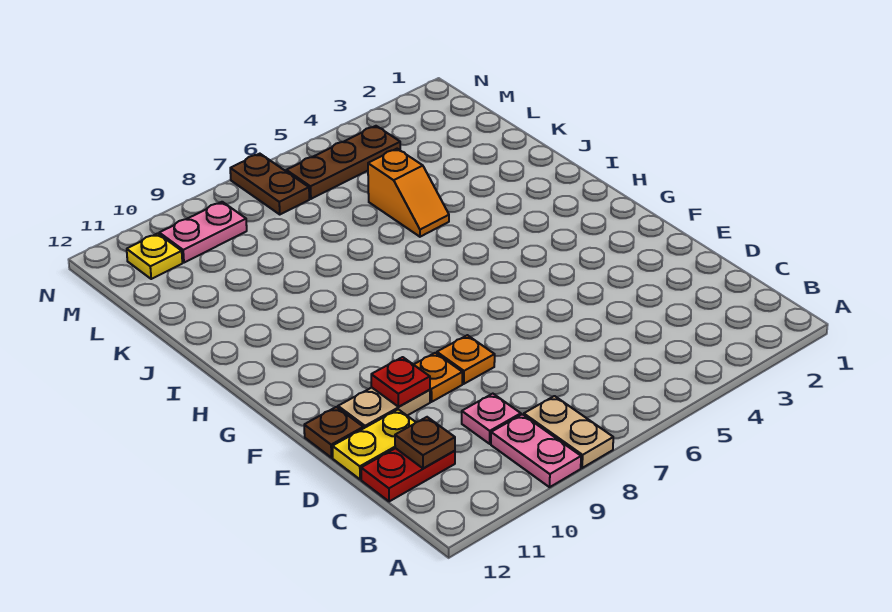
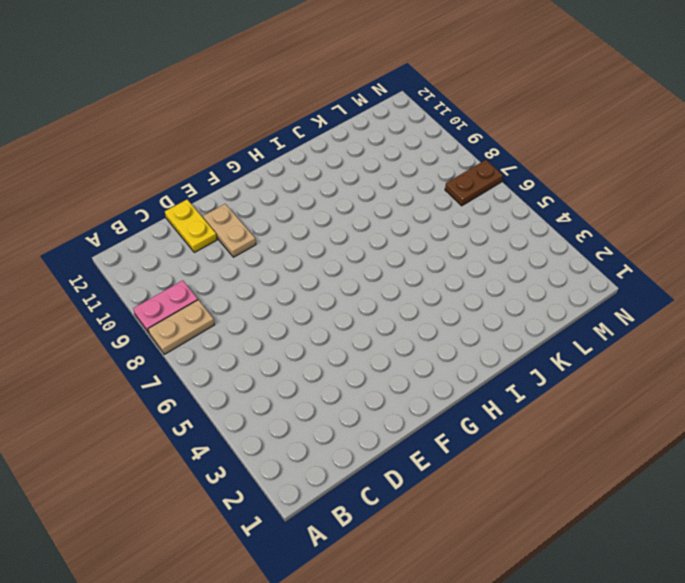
none -> pink plate C9 level 1
none -> red plate C11:C12 level 1
none -> orange plate E8 level 1

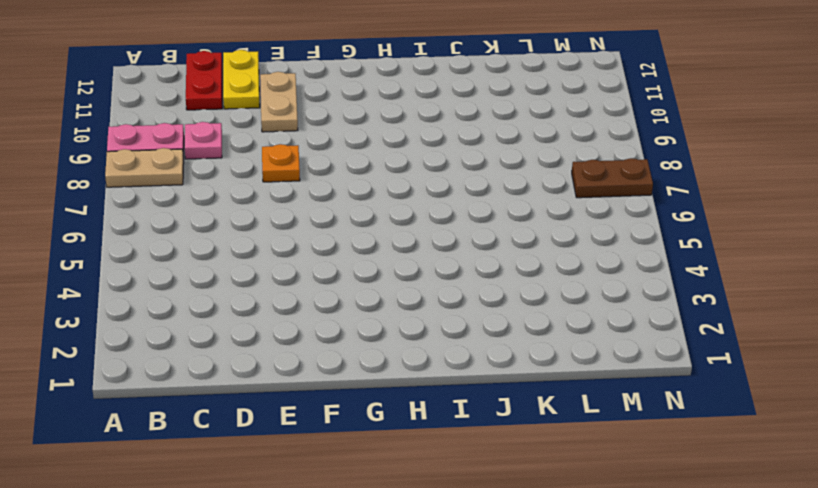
none -> orange plate E9 level 1
none -> brown plate E12 level 1
none -> orange slope J5:K5 level 1 top K

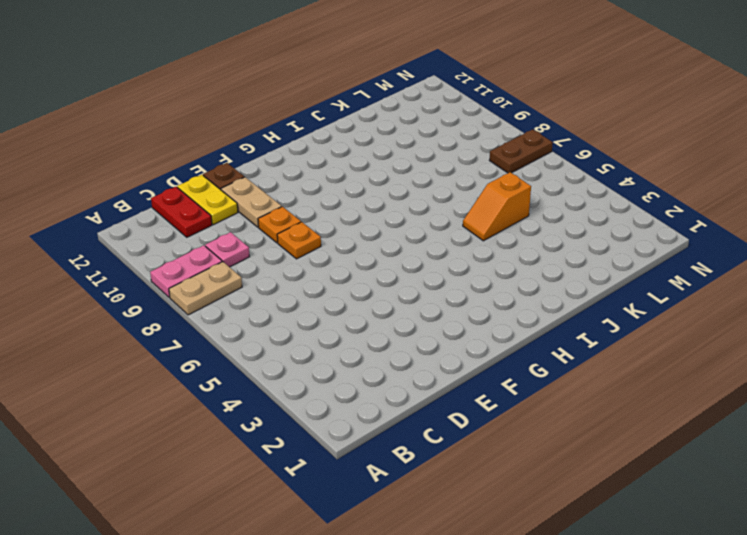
none -> brown plate M4:M6 level 1
none -> pink plate M9:M10 level 1
none -> yellow plate M11 level 1

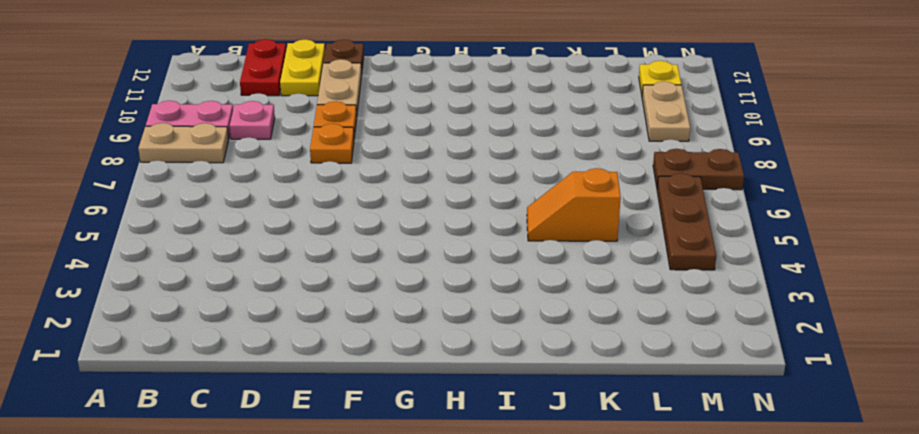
tan plate M9:M10 level 1 -> pink plate M9:M10 level 1
none -> brown plate C11 level 2
none -> red plate E10 level 2

